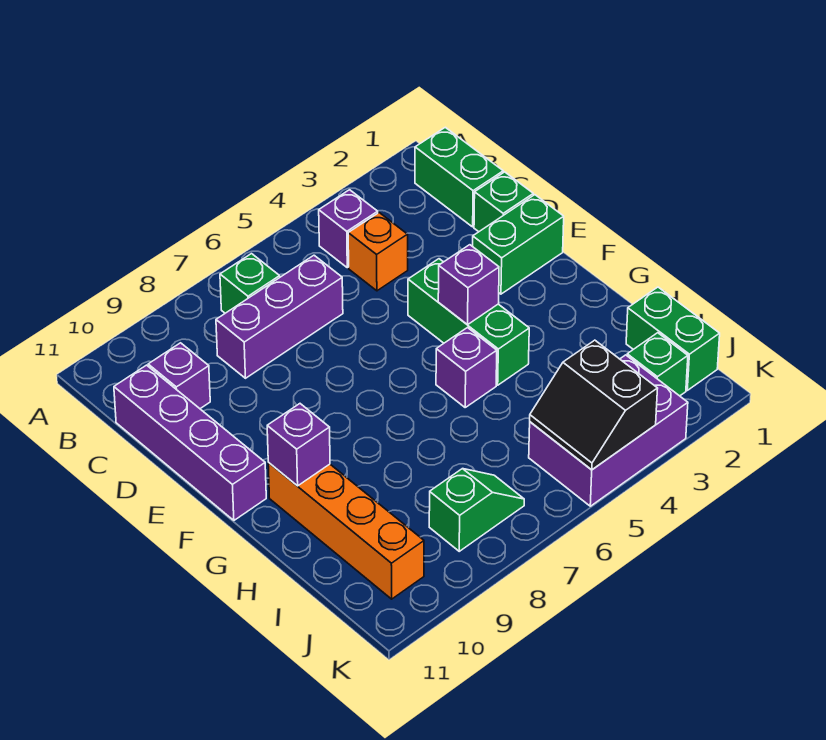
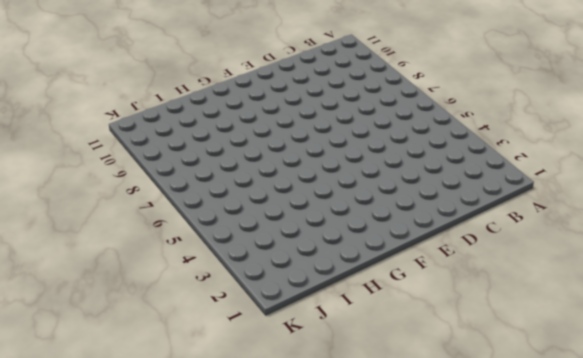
none -> green brick B1:C1 level 1
none -> purple brick B4 level 1
none -> green brick B7 level 1

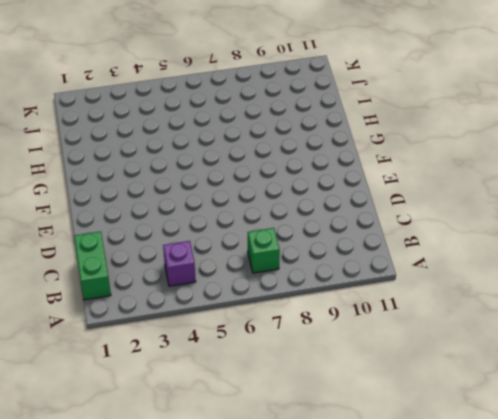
none -> orange brick C4 level 1
none -> purple brick C6:C8 level 1
none -> purple brick C10 level 1

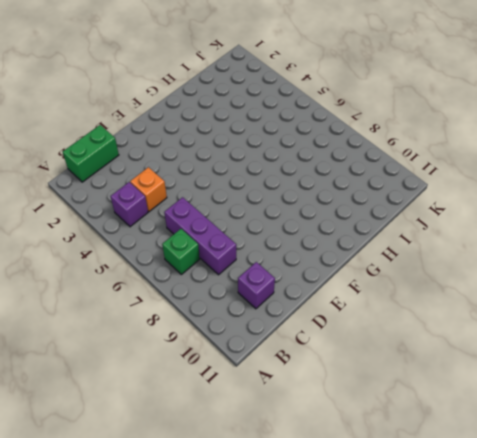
none -> purple brick C11:F11 level 1
none -> green brick D1 level 1
none -> green brick E1:E2 level 1

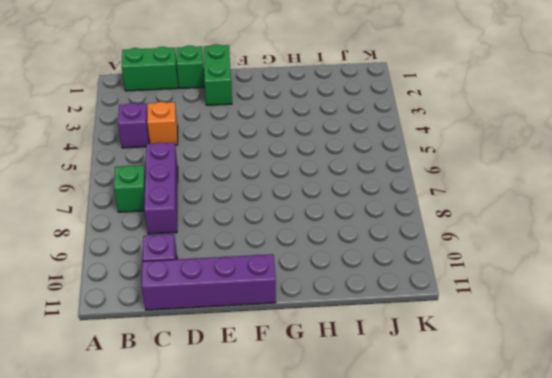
none -> green brick E4:G4 level 1
none -> purple brick G5 level 1
none -> orange brick G10:J10 level 1

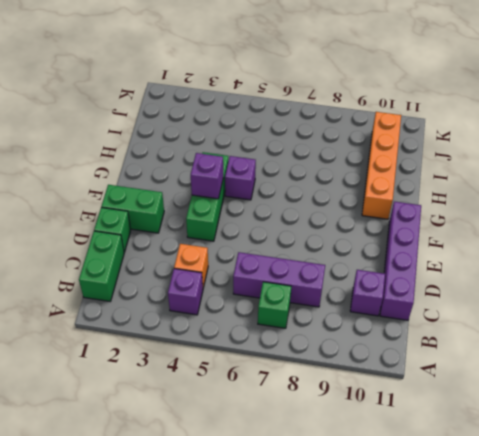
none -> green brick I1:J1 level 1
none -> green brick J2 level 1
none -> purple brick J3:K5 level 1

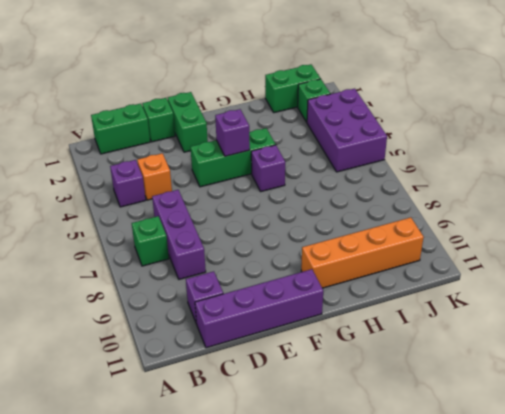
none -> green slope J7:J8 level 1 top 8
none -> purple brick G10 level 2
none -> black slope J4:K5 level 2 top 4

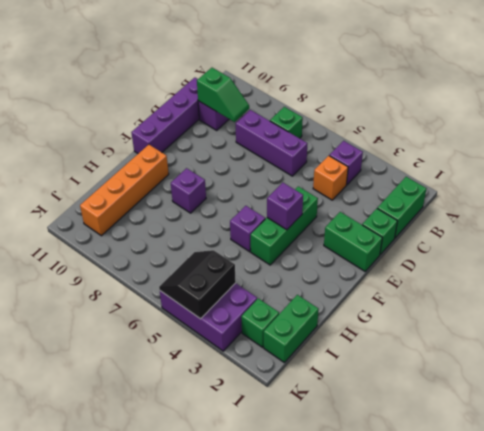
green slope C9:C10 level 2 top 10 -> green slope J7:J8 level 1 top 8
purple brick G8 level 1 -> purple brick G10 level 2

